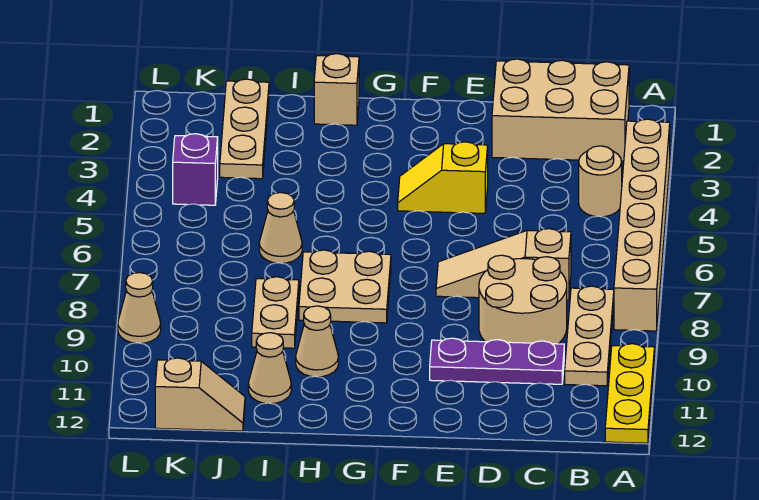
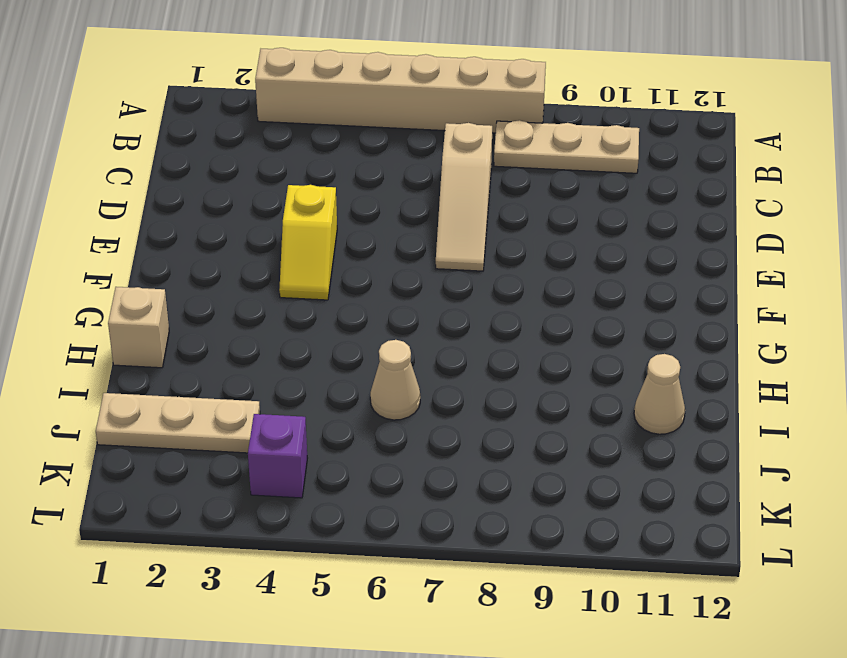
none -> yellow plate A10:A12 level 1
none -> tan brick B1:D2 level 1
none -> tan round brick B4 level 1

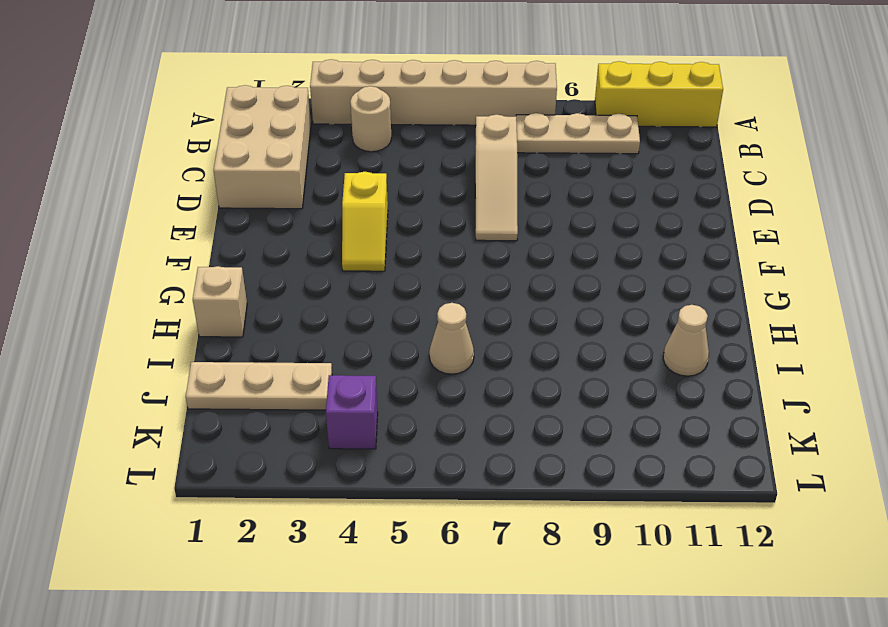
yellow brick A10:A12 level 1 -> yellow plate A10:A12 level 1
none -> tan round brick C8:D9 level 1
none -> purple plate C10:E10 level 1
none -> tan plate G7:H8 level 1

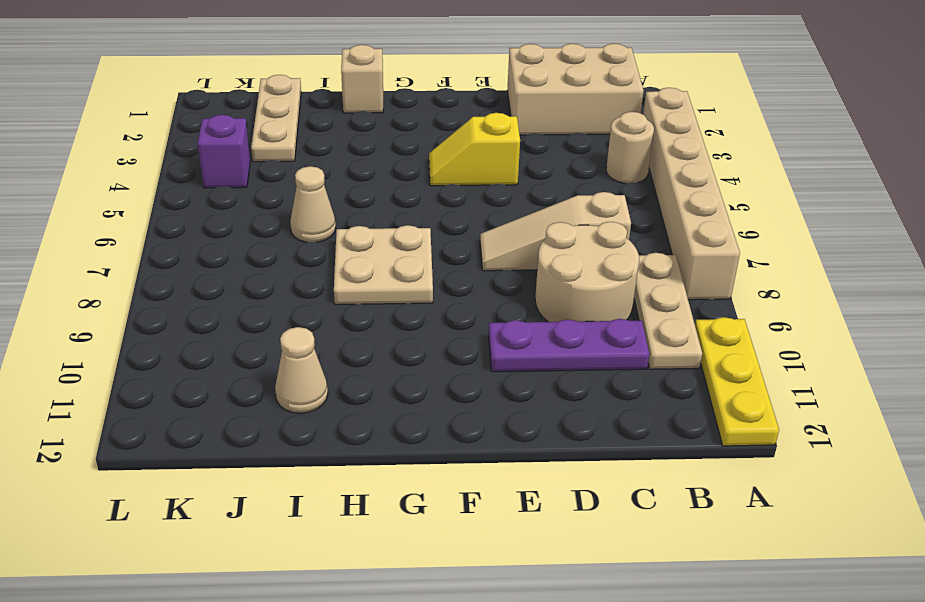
none -> tan cone H10 level 1
none -> tan plate I8:I9 level 1
none -> tan slope J12:K12 level 1 top K

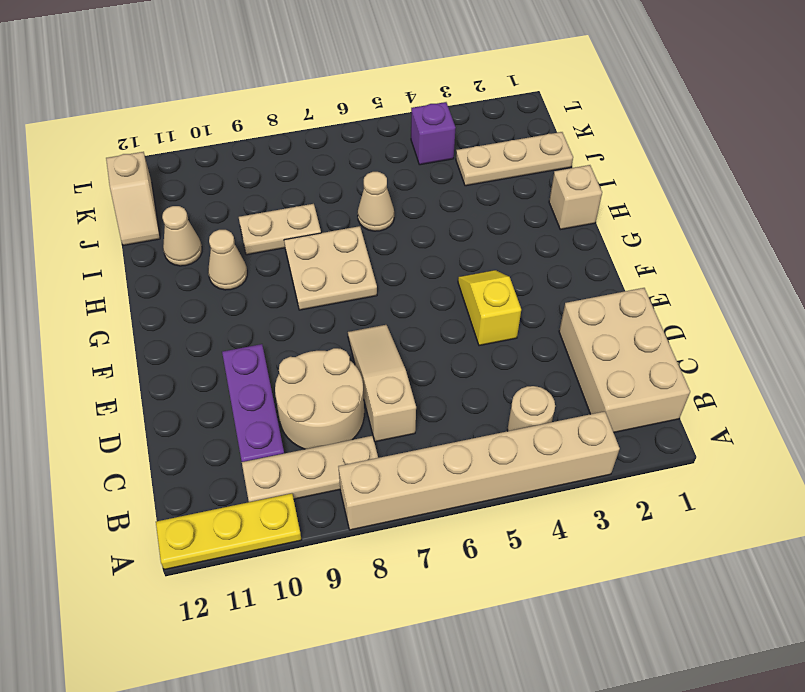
none -> tan cone L9 level 1

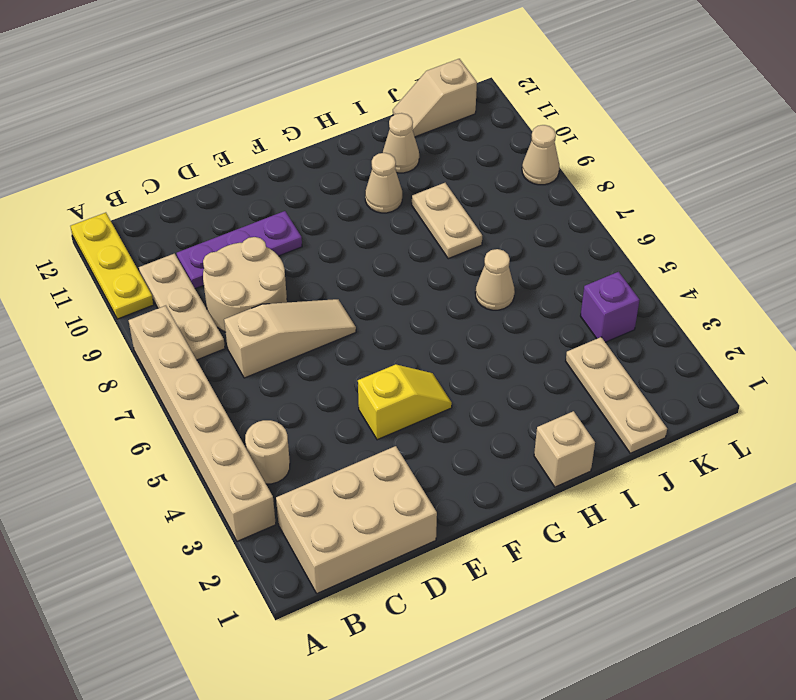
none -> tan plate G7:H8 level 1

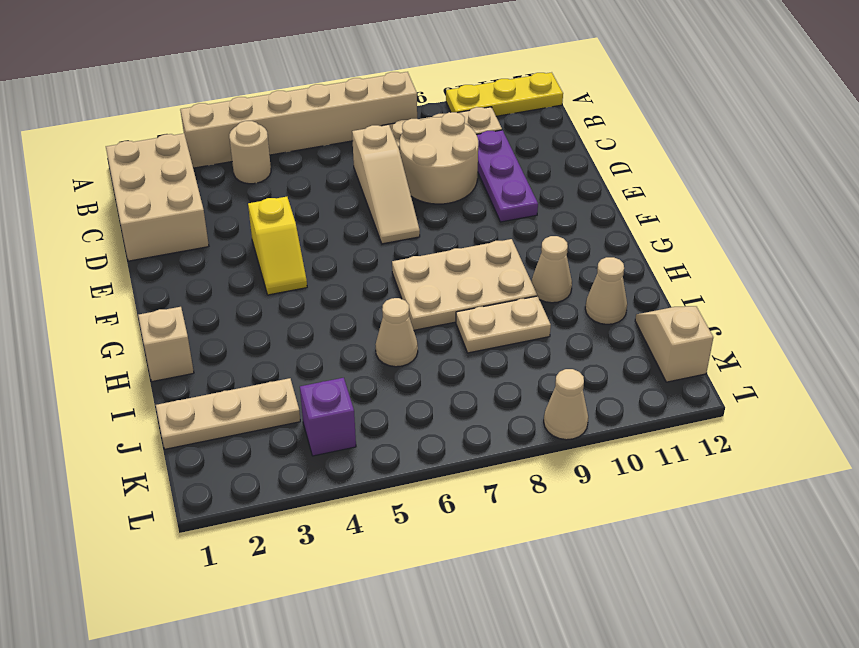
tan plate G7:H9 level 1 -> tan plate G7:H8 level 1

